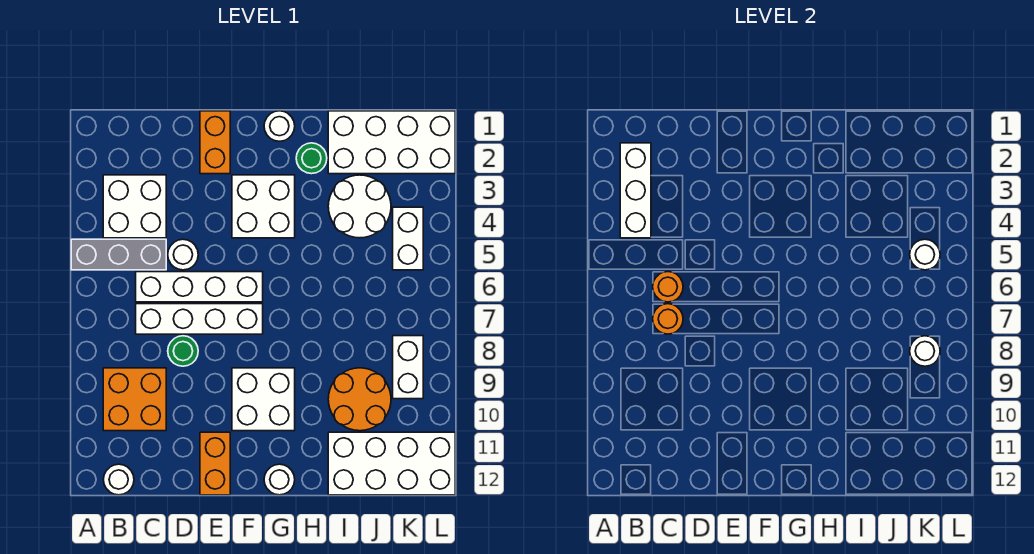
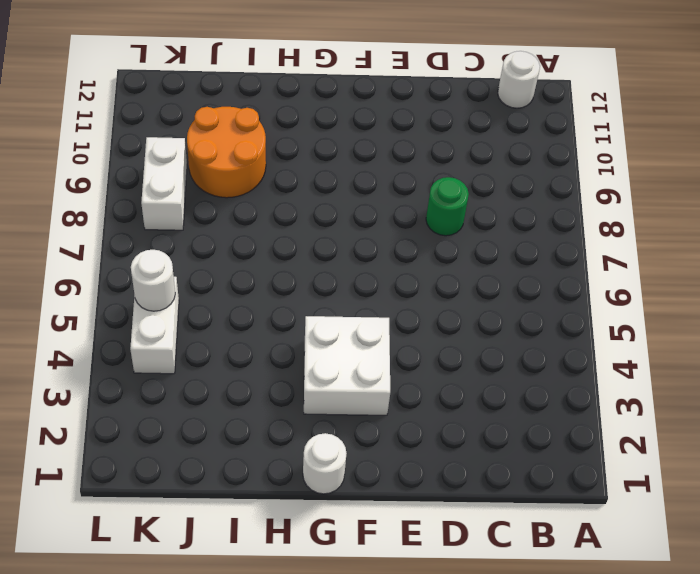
none -> grey brick A5:C5 level 1
none -> white brick B3:C4 level 1
none -> orange brick B9:C10 level 1

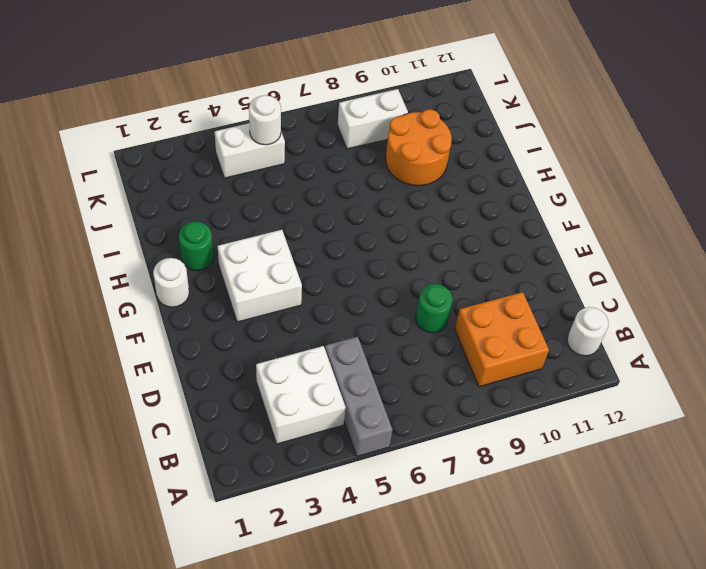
none -> white brick C6:F6 level 1
none -> white brick C7:F7 level 1
none -> white round brick D5 level 1

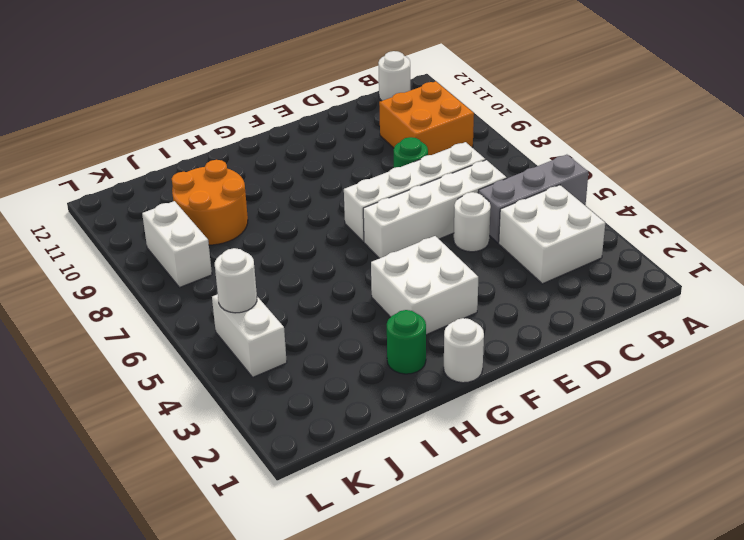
none -> orange brick E1:E2 level 1
none -> orange brick E11:E12 level 1
none -> white brick F9:G10 level 1

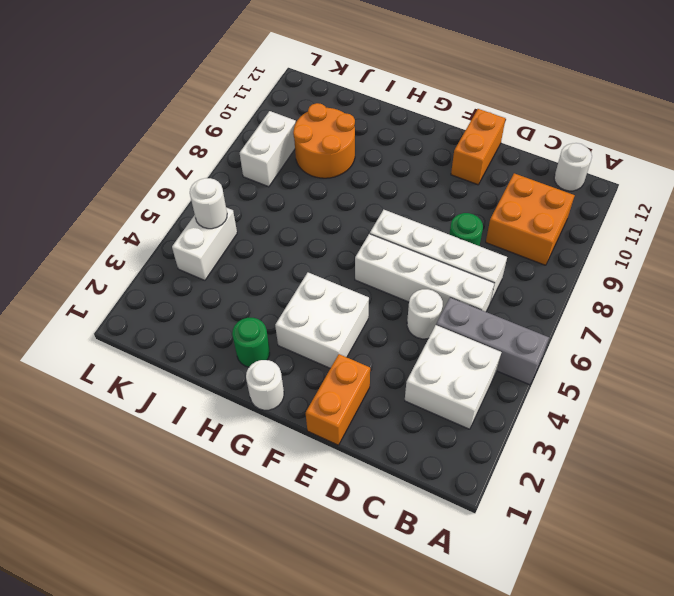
none -> white brick F9:G10 level 1
none -> white round brick G12 level 1
none -> white brick I1:L2 level 1

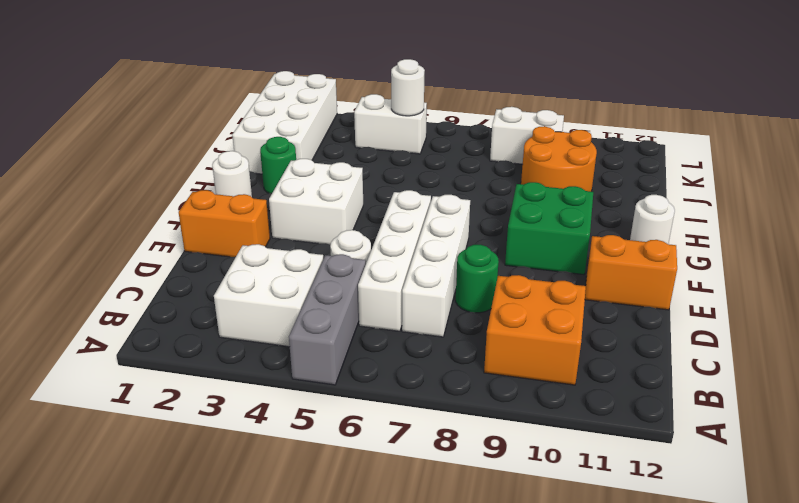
green brick F9:G10 level 1 -> white brick F9:G10 level 1
none -> white round brick B12 level 1
none -> white round brick I3:J4 level 1
none -> white brick I11:L12 level 1

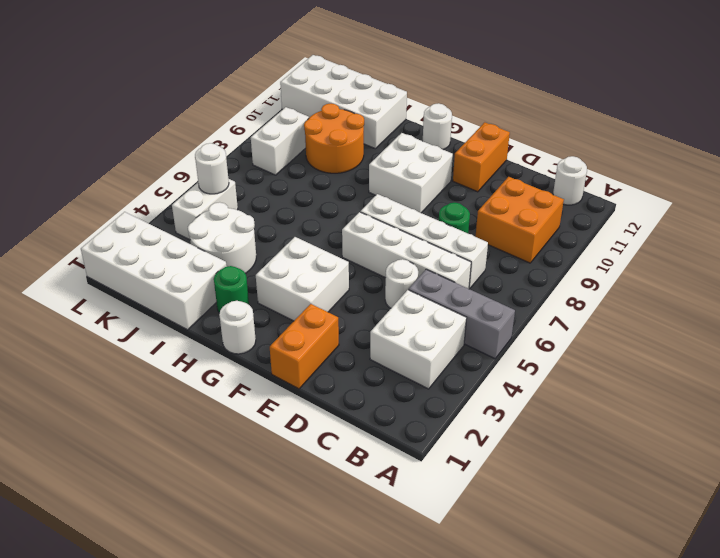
none -> white brick B2:B4 level 2
none -> orange round brick C6 level 2
none -> orange round brick C7 level 2

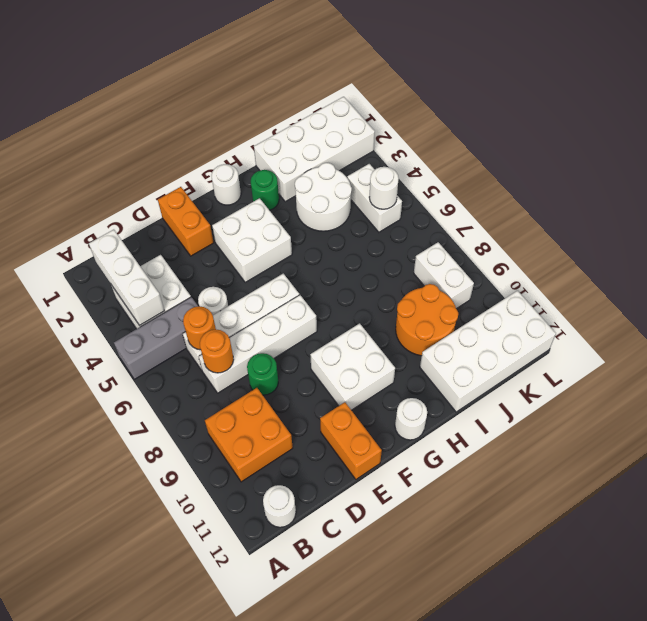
none -> white round brick K8 level 2

